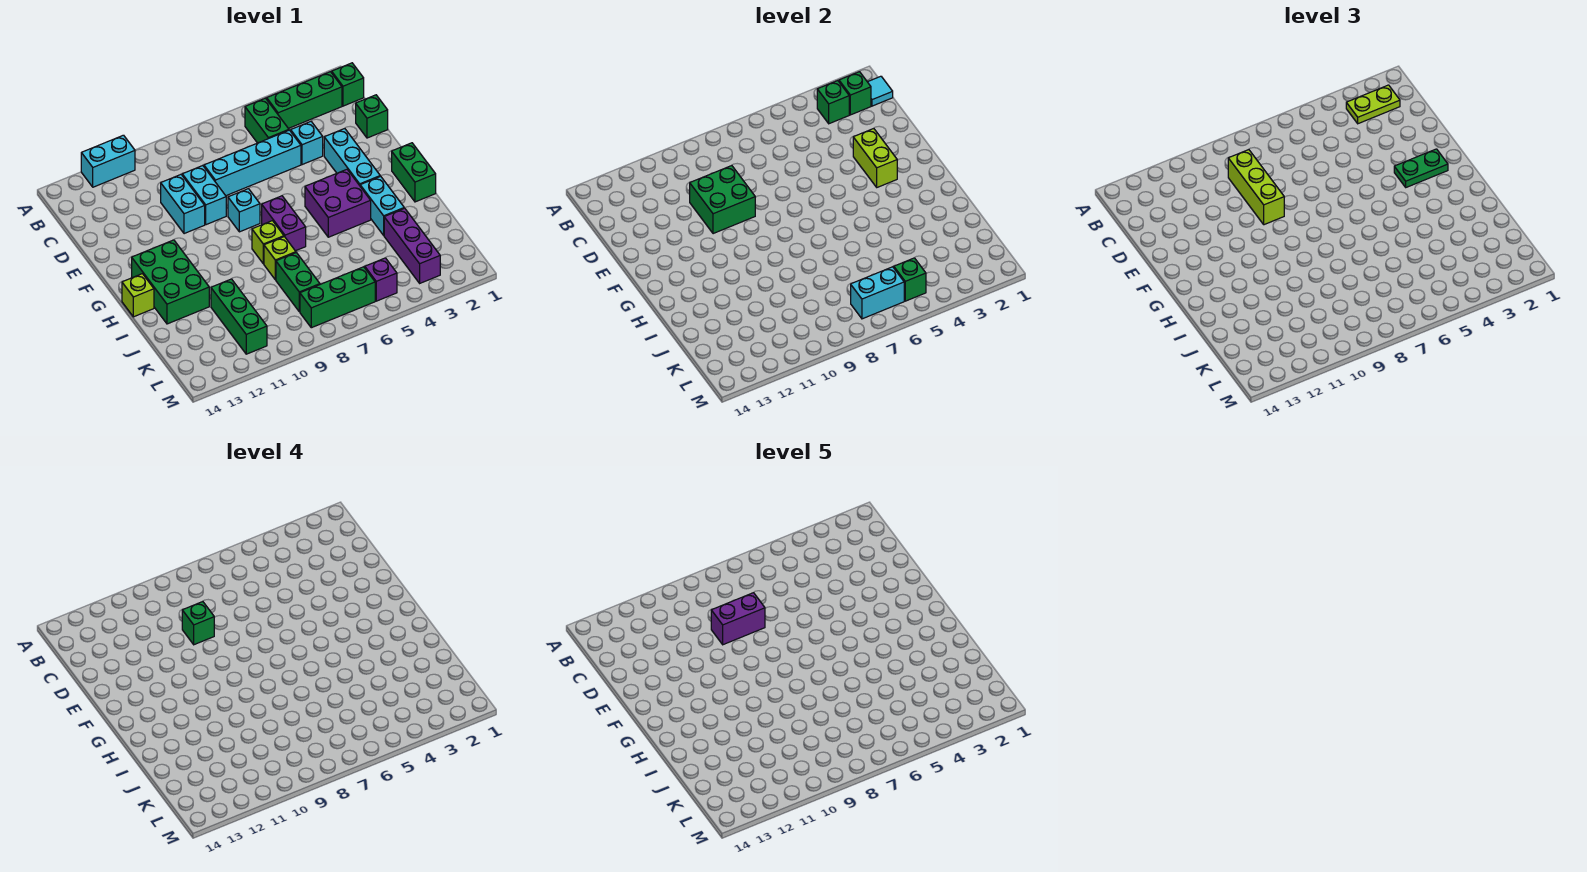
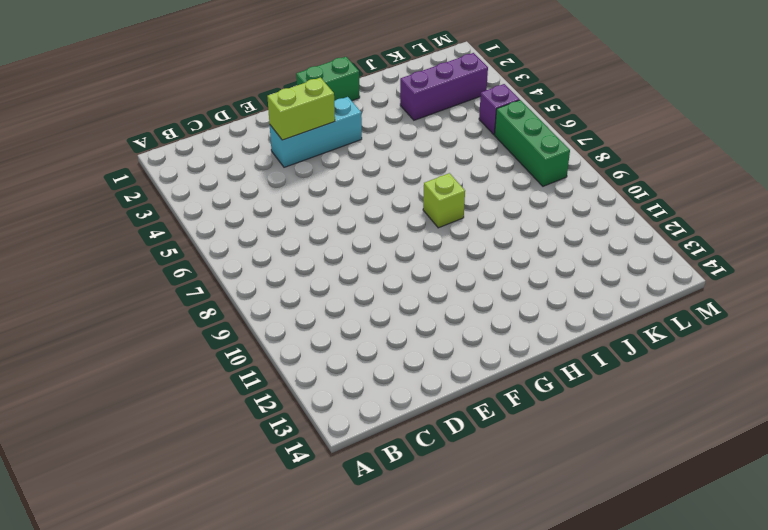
none -> cyan brick A11:A12 level 1
none -> green brick B1 level 1
none -> green brick B2:B4 level 1
none -> green brick B5:C5 level 1

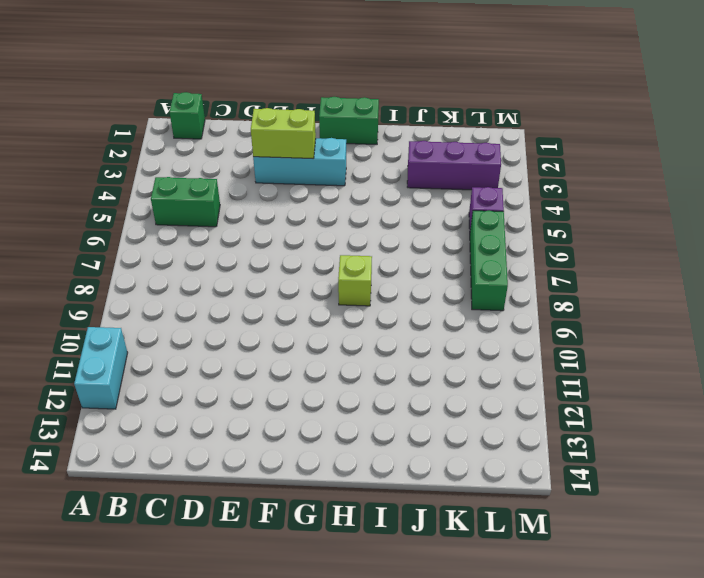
none -> green brick B2:B4 level 1
none -> green brick D1 level 1
none -> cyan brick D4 level 1
none -> cyan brick D5:D8 level 1

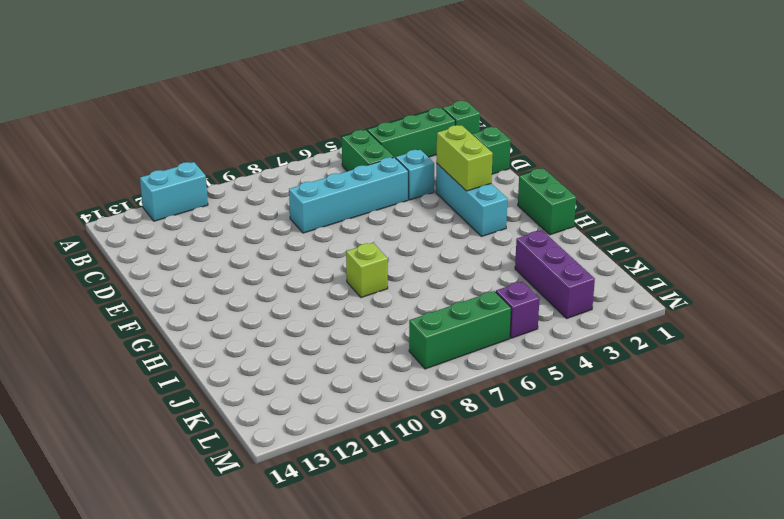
none -> cyan brick D9:E9 level 1
none -> cyan brick D10:E10 level 1
none -> cyan brick F8 level 1
none -> purple brick G4:H5 level 1

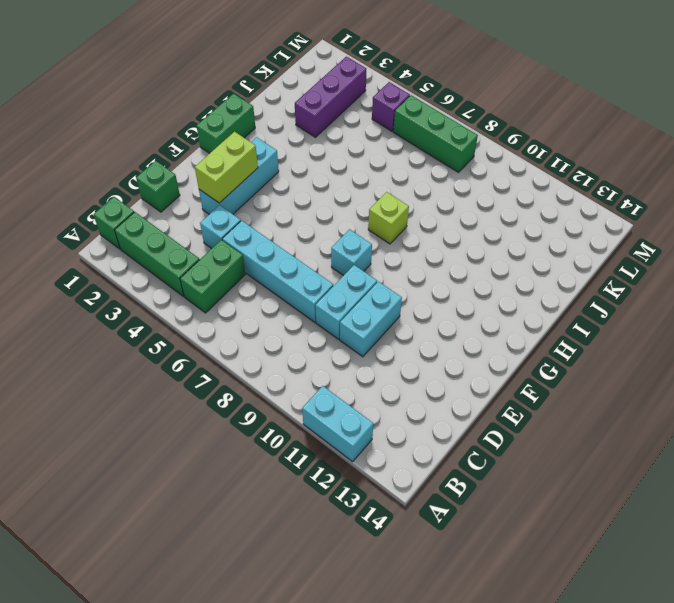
none -> purple brick G4:H5 level 1
none -> purple brick G7:H7 level 1
none -> green brick G12:I13 level 1
none -> cyan brick H3:I3 level 1

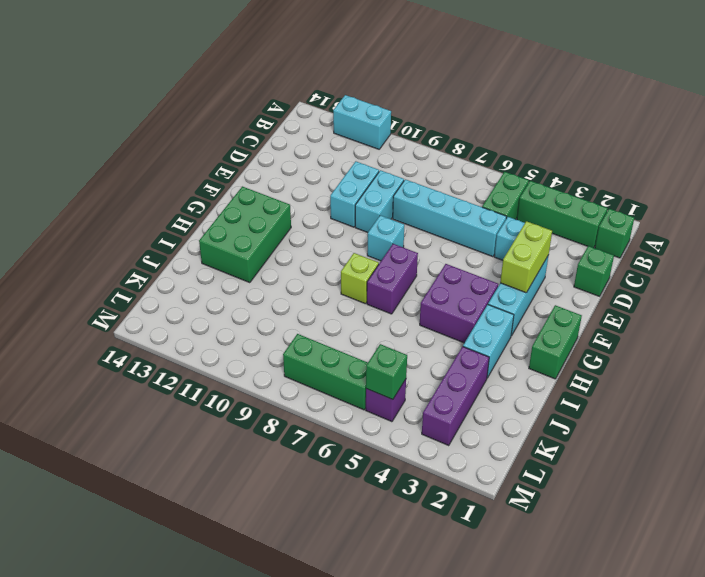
none -> lime brick H14 level 1
none -> lime brick I8 level 1
none -> green brick J8:K8 level 1
none -> green brick J11:L11 level 1

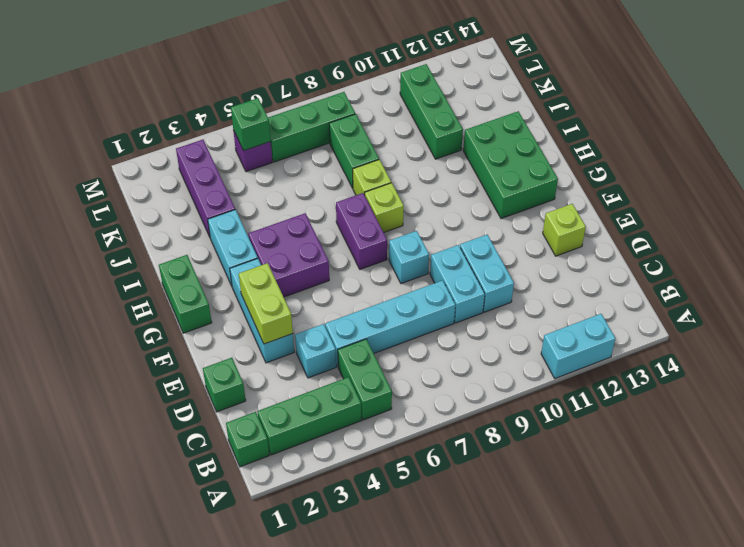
lime brick E13 level 1 -> lime brick H14 level 1
none -> cyan tile B1 level 2
none -> green brick B2 level 2
none -> green brick B3 level 2
none -> green brick D9:E10 level 2

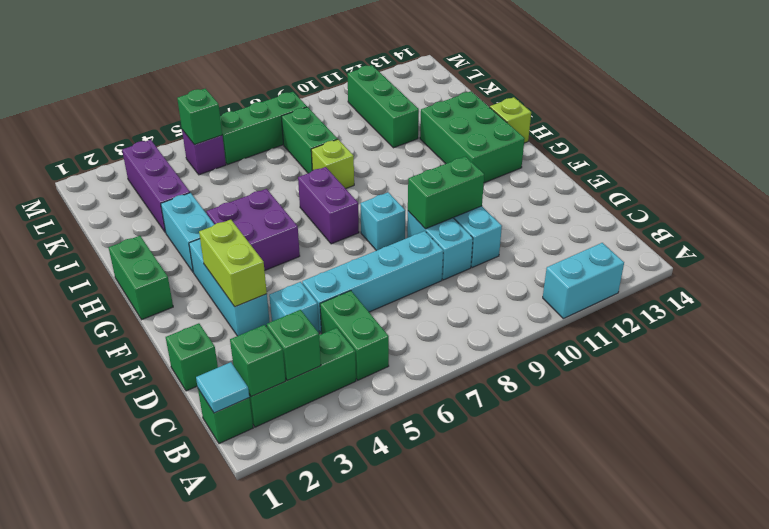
green brick E9:E10 level 2 -> green brick D9:E10 level 2
none -> lime brick H8 level 1
none -> cyan brick L6:L7 level 2
none -> lime plate B2:B3 level 3
none -> lime brick C9:E9 level 3

